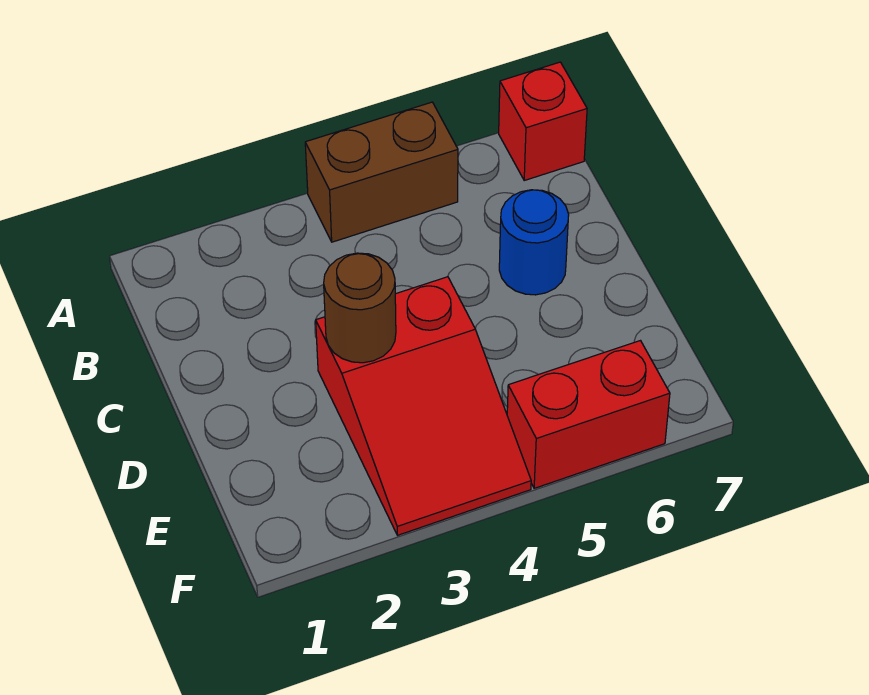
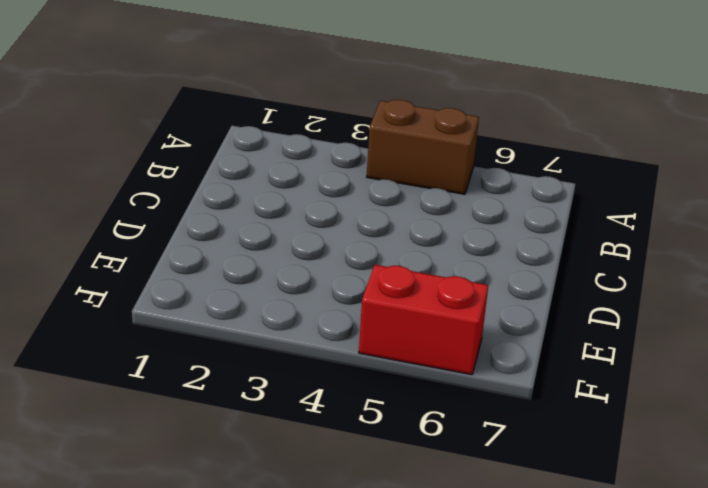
none -> red brick A7 level 1
none -> blue round brick C6 level 1

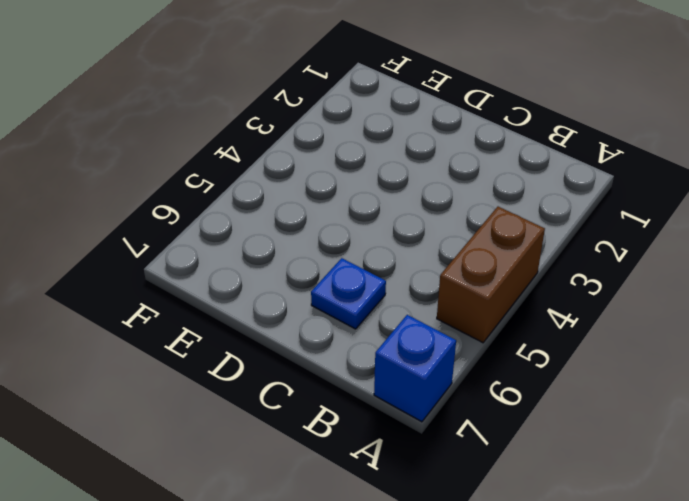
blue brick A7 level 1 -> red brick A7 level 1
blue plate C6 level 1 -> blue round brick C6 level 1
none -> red slope D3:F4 level 1 top D
none -> red brick F5:F6 level 1

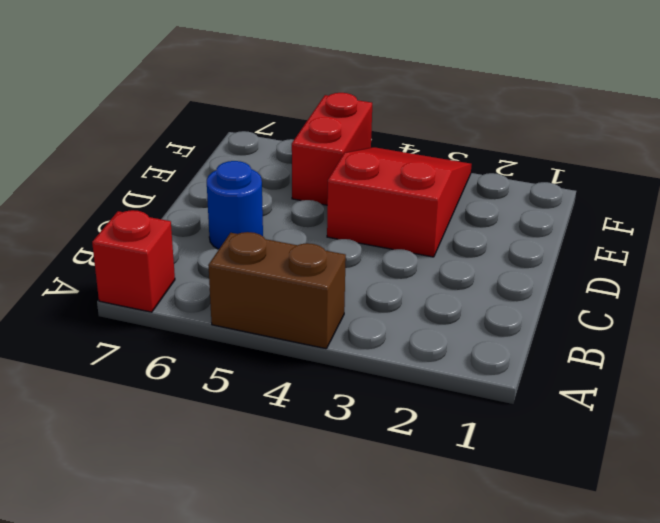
red brick E5:F5 level 1 -> red brick F5:F6 level 1
none -> brown round brick D3 level 2

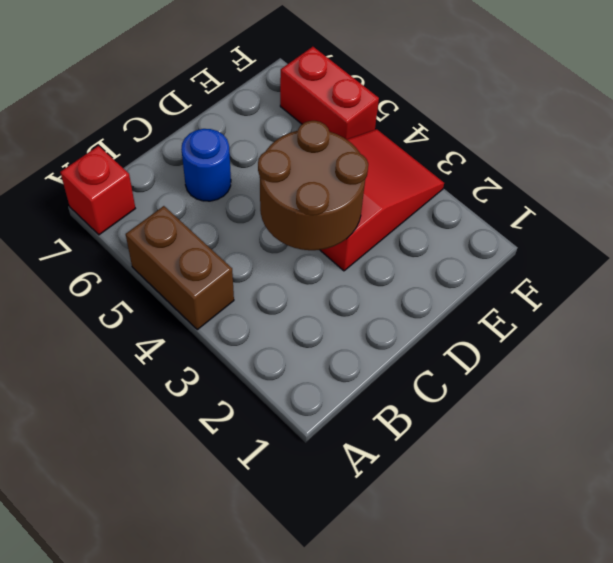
brown round brick C3:D4 level 2 -> brown round brick D3 level 2

